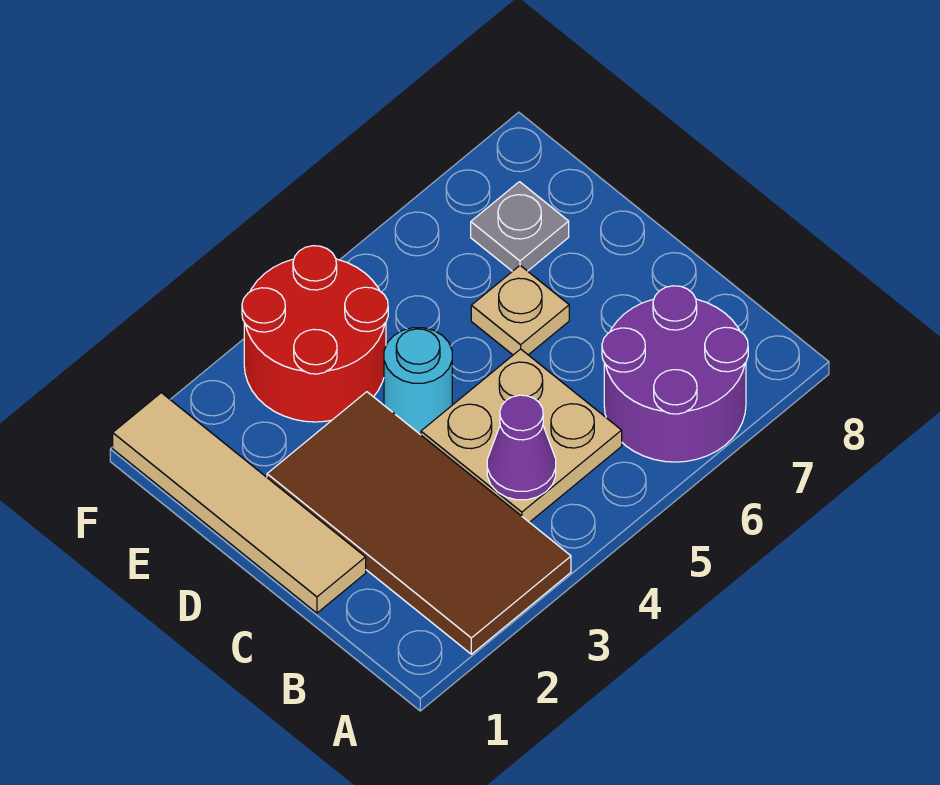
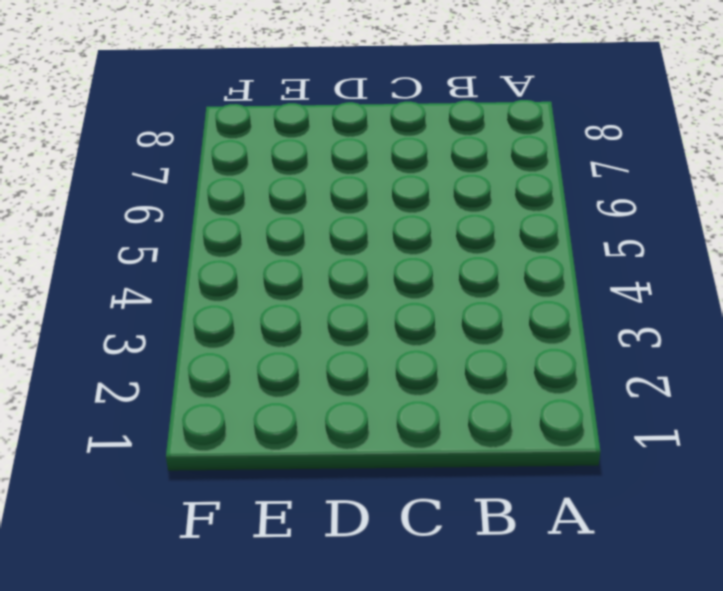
none -> brown tile A2:D3 level 1
none -> purple round brick A6:B7 level 1

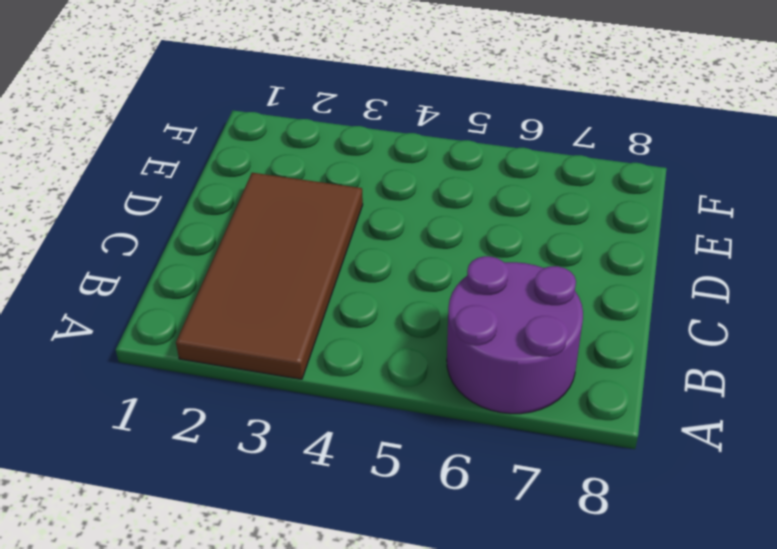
none -> tan plate B4:C5 level 1
none -> tan tile C1:F1 level 1

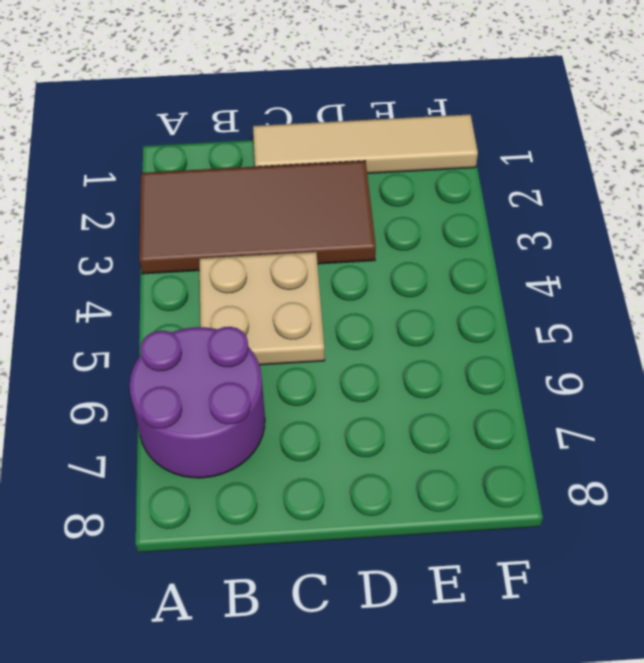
none -> cyan round brick D4 level 1
none -> tan plate D6 level 1

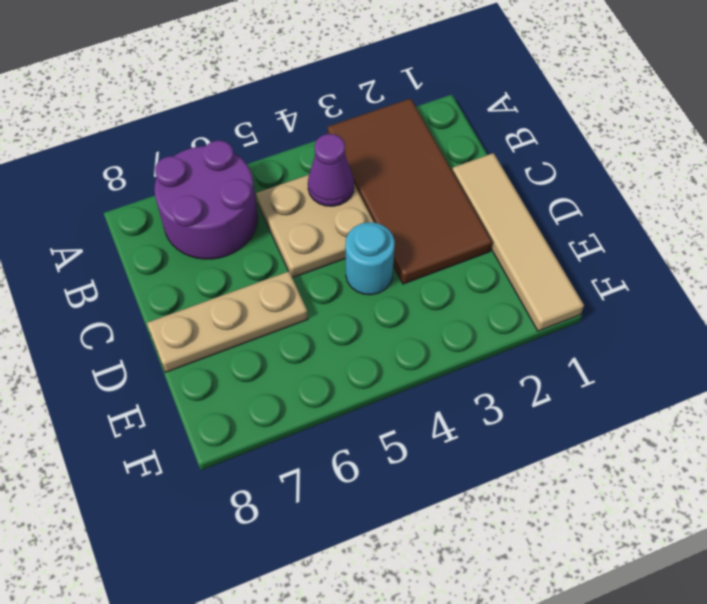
tan plate D6:D8 level 1 -> tan plate D6 level 1
none -> red round brick E3:F4 level 1
none -> grey plate E7 level 1

